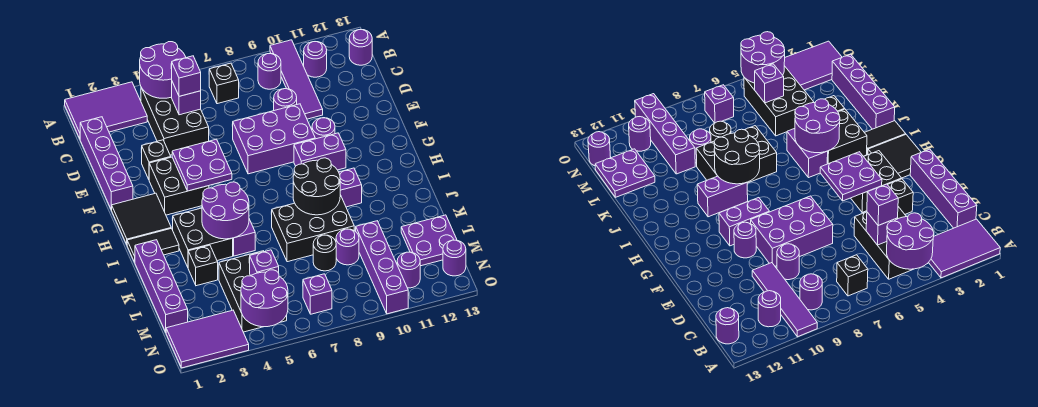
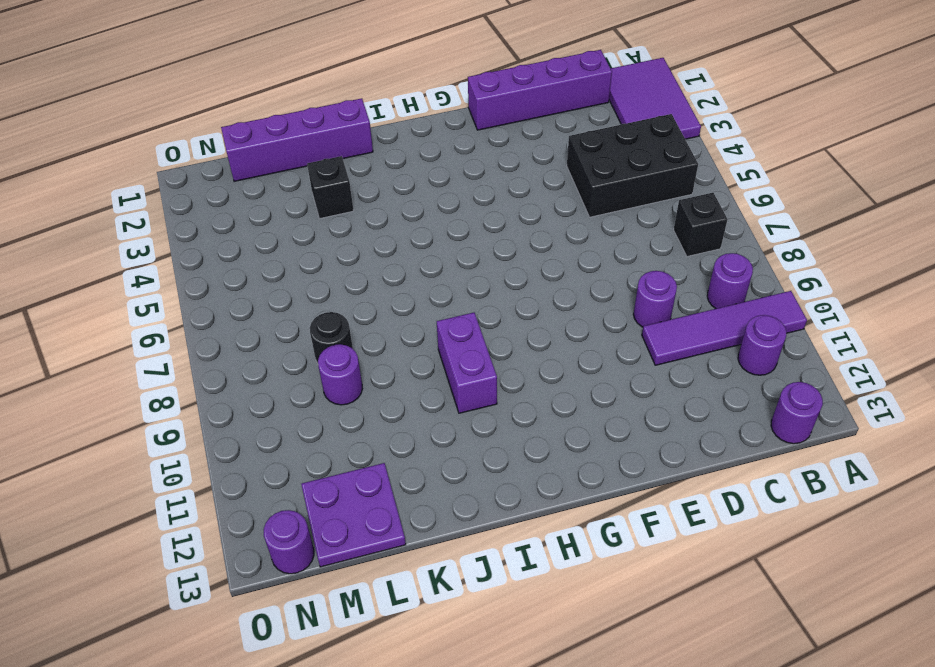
none -> black brick E3 level 1
none -> purple brick E7:F9 level 1
none -> black brick F3:G4 level 1
none -> purple round brick F10 level 1

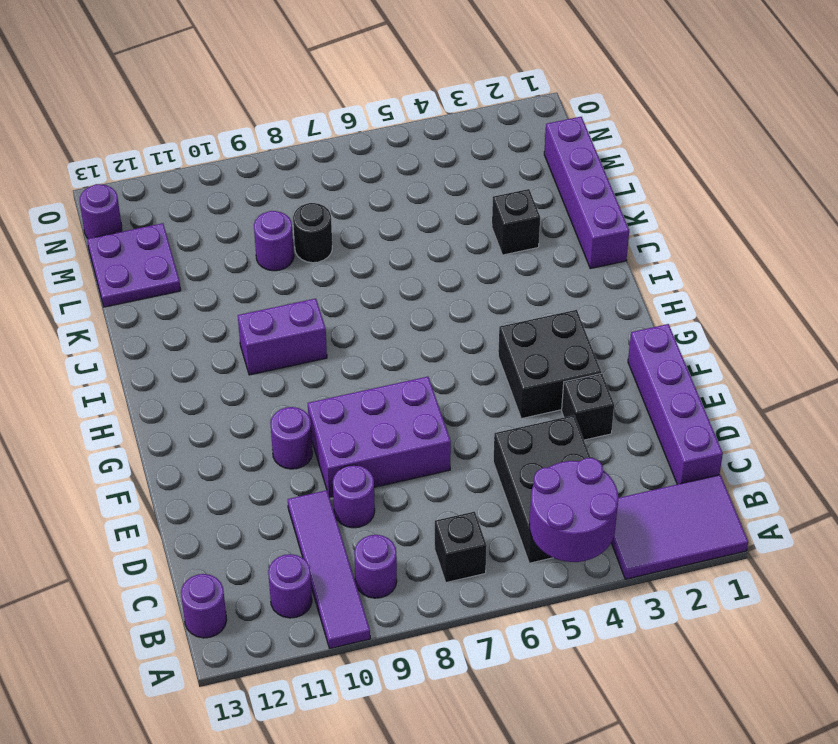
none -> black tile G1:H2 level 1
none -> purple brick G9:G10 level 1
none -> black tile I1:I2 level 1
none -> black brick I3:J4 level 1

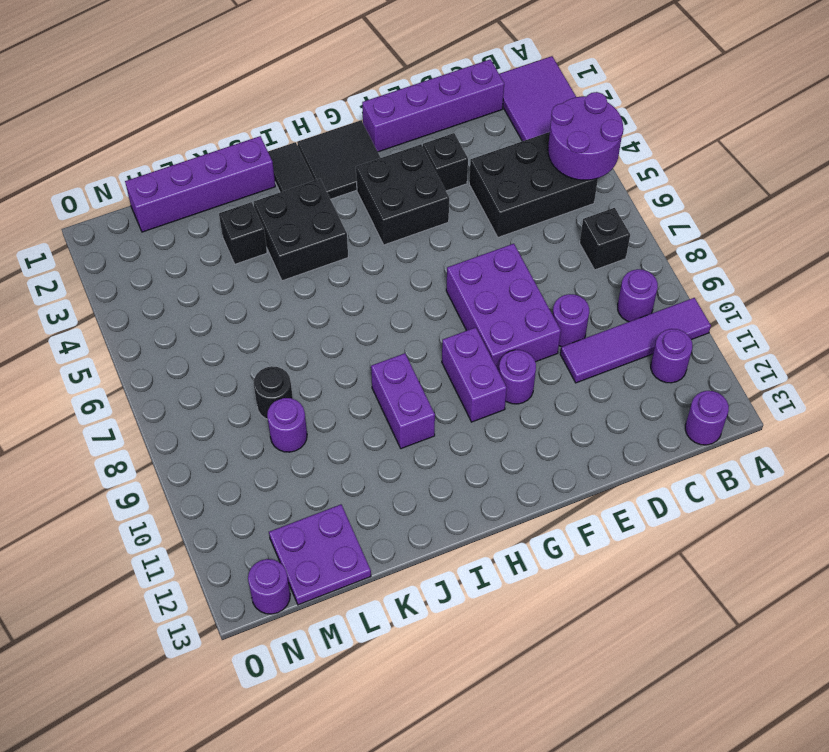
none -> purple brick I5:J5 level 1
none -> black brick J7:K9 level 1
none -> black brick L4:N5 level 1
none -> purple brick L10:O10 level 1

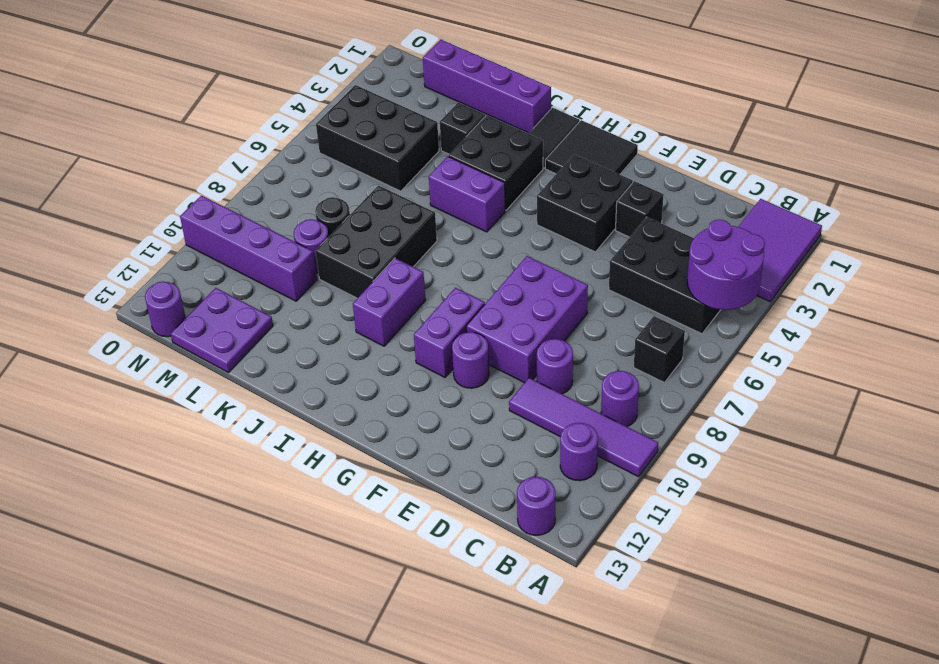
none -> purple brick C1:F1 level 1
none -> purple tile N1:O3 level 1
none -> purple brick N7 level 1
none -> purple round brick N11 level 1

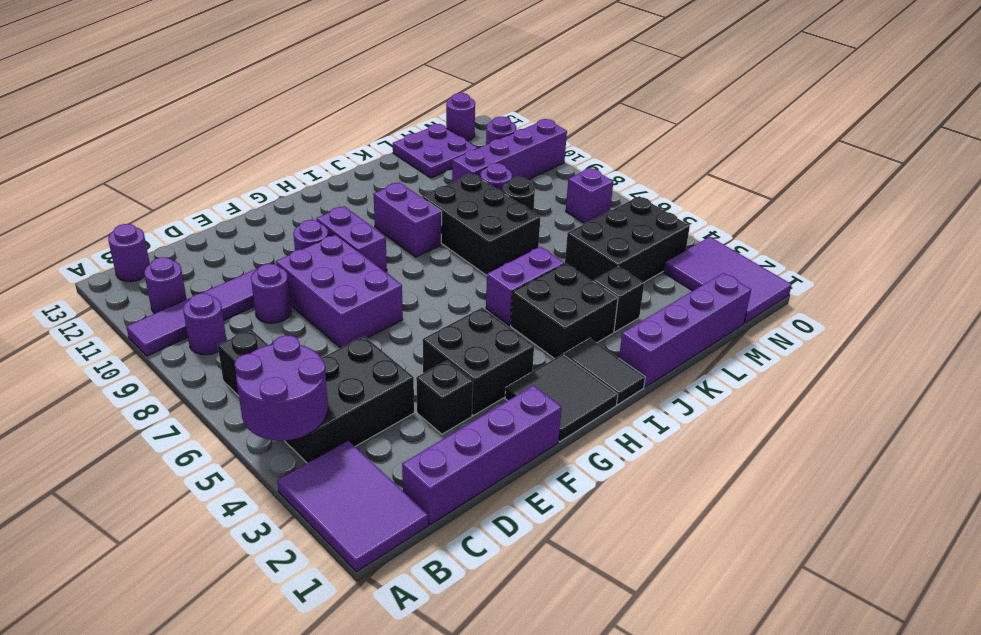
none -> purple brick C5 level 2
none -> purple plate F4:G5 level 2
none -> purple round brick I4:J5 level 2
none -> black round brick I8:J9 level 2

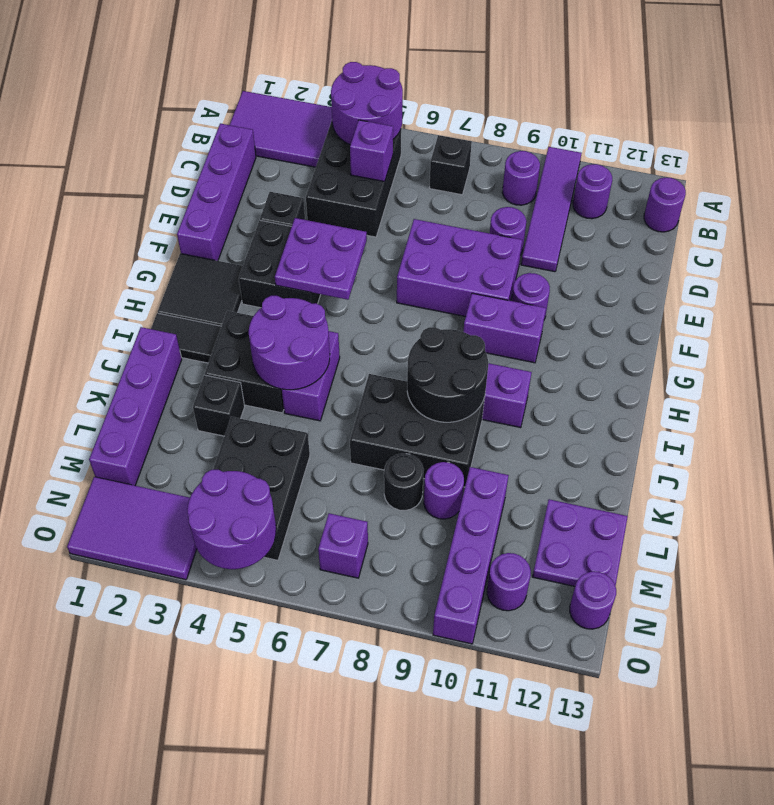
none -> purple brick M5 level 2
none -> purple brick C5 level 3

